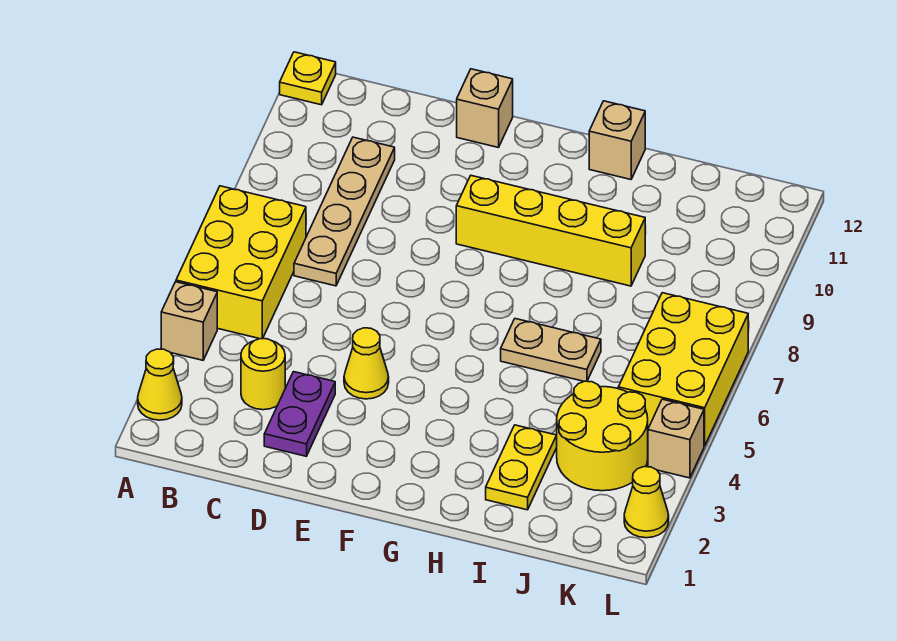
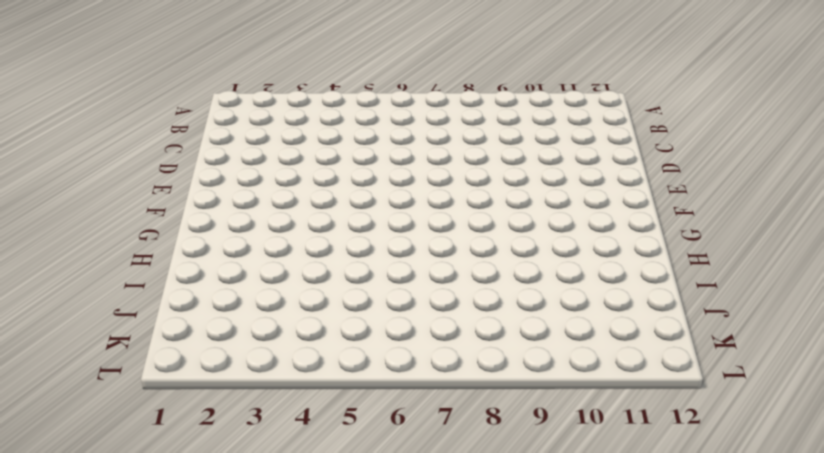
none -> yellow cone A2 level 1
none -> tan brick A4 level 1
none -> yellow brick A5:B7 level 1

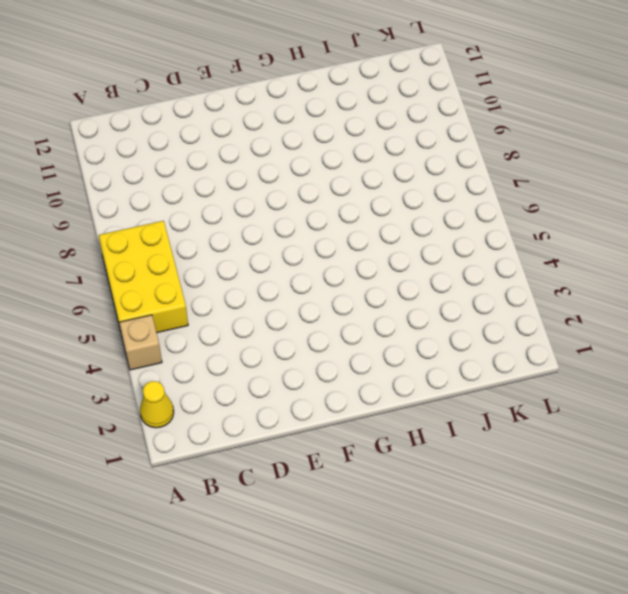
none -> yellow plate A12 level 1
none -> yellow round brick C3 level 1
none -> tan plate C7:C10 level 1

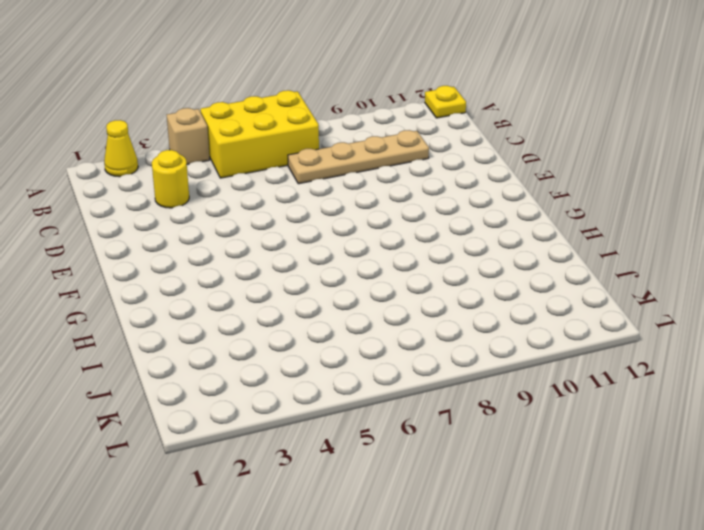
none -> purple plate D2:D3 level 1
none -> yellow cone E4 level 1
none -> tan brick E12 level 1

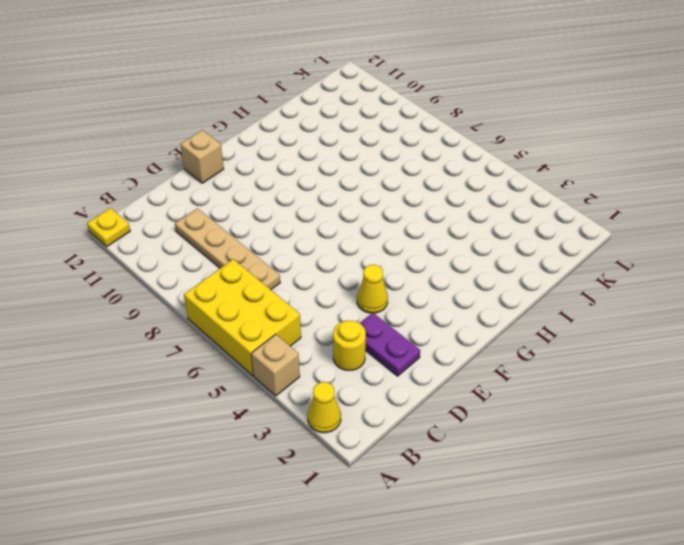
none -> yellow brick F9:I9 level 1
none -> tan plate H6:I6 level 1
none -> tan brick H12 level 1

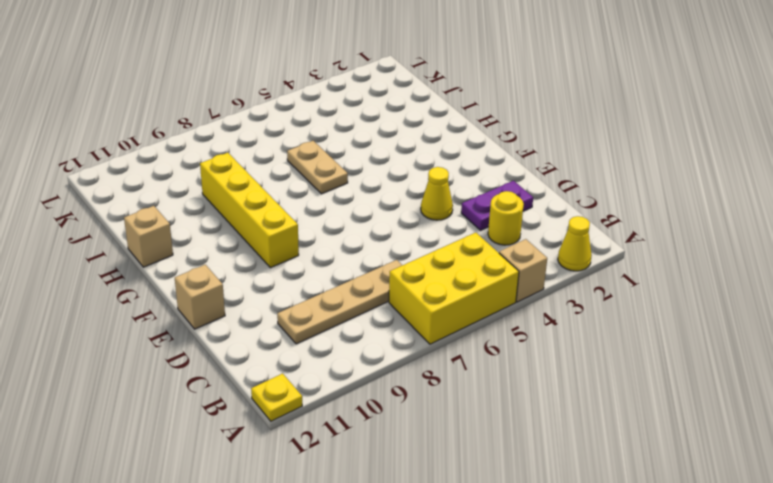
none -> yellow plate I2:I3 level 1
none -> yellow round brick J3:K4 level 1
none -> yellow brick K5:L7 level 1

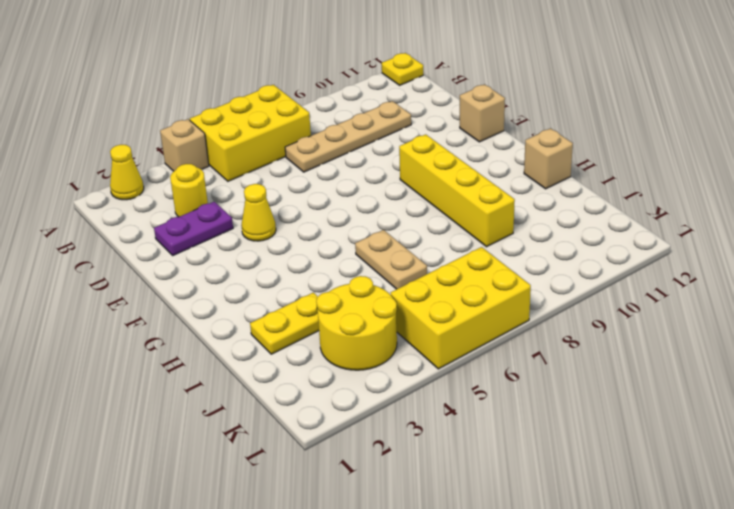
none -> yellow cone L2 level 1
none -> tan brick L4 level 1

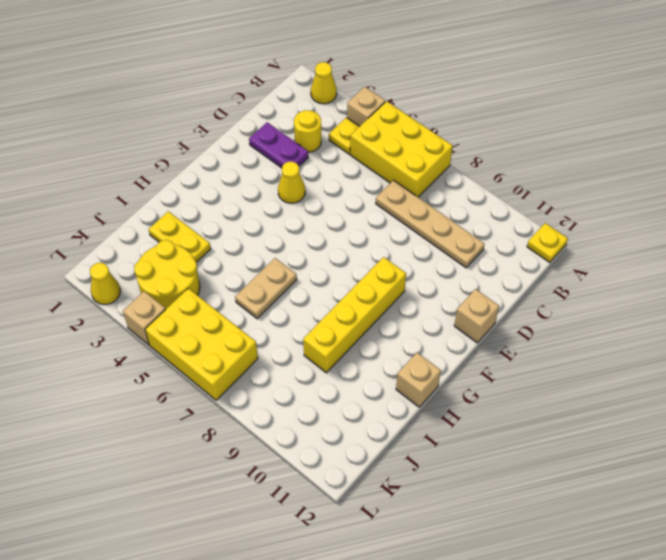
yellow plate B4 level 1 -> none

